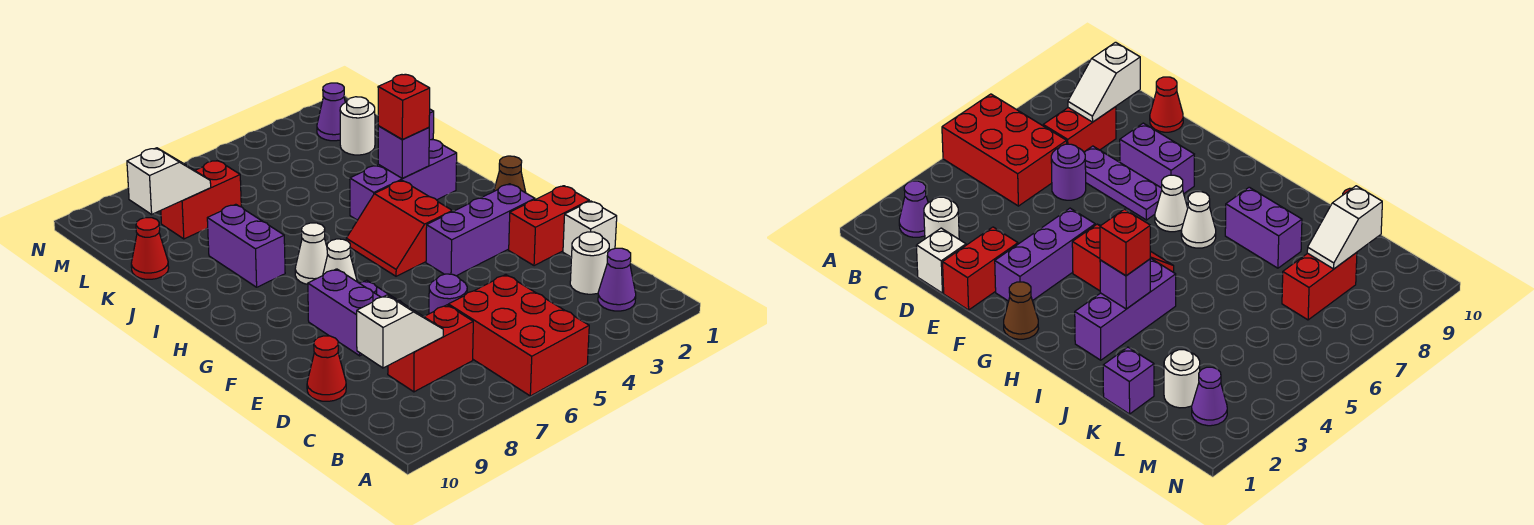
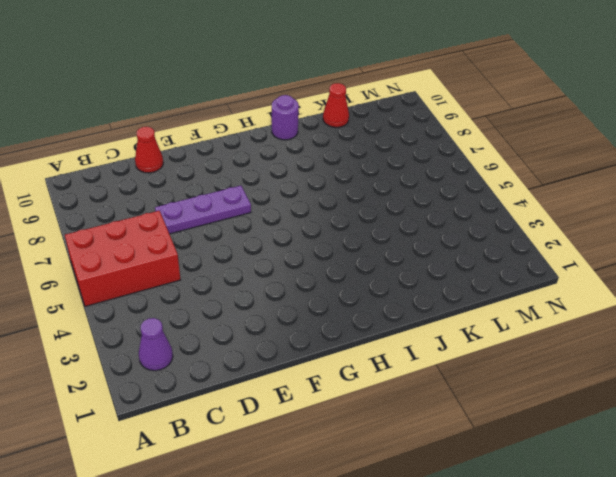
purple round brick I10 level 1 -> purple round brick D6 level 1
none -> white round brick C2 level 1
none -> red brick C7:C8 level 1
none -> white brick D1 level 1

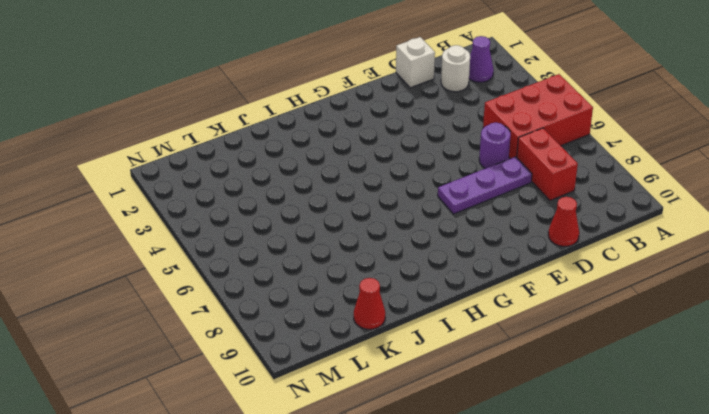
none -> red brick E1:E2 level 1
none -> purple brick E8:F8 level 1
none -> purple brick F2:F4 level 1

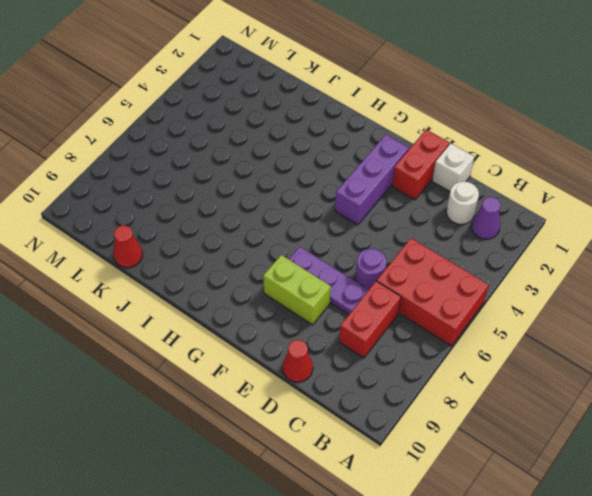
lime brick E8:F8 level 1 -> purple brick E8:F8 level 1
none -> brown cone G1 level 1
none -> red slope G4:H5 level 1 top 4
none -> white cone G7 level 1

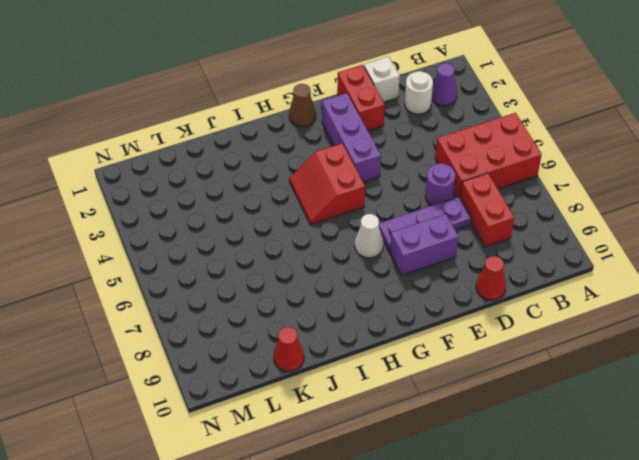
red slope G4:H5 level 1 top G -> red slope G4:H5 level 1 top 4
none -> white cone H7 level 1
none -> purple brick I2:I4 level 1
none -> purple brick I8:J8 level 1

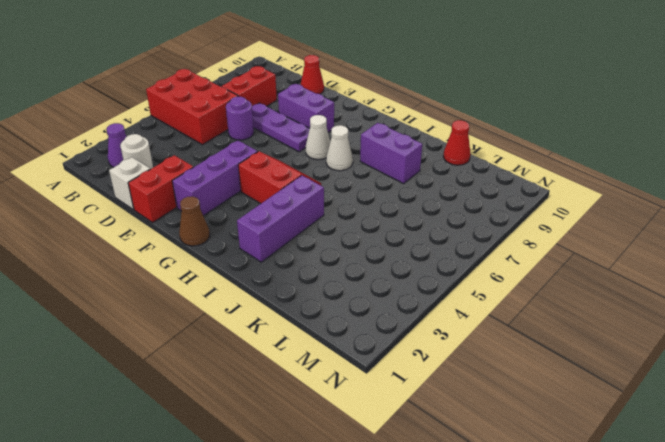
none -> purple brick K1 level 1
none -> white round brick L2 level 1
none -> red brick L7:L8 level 1

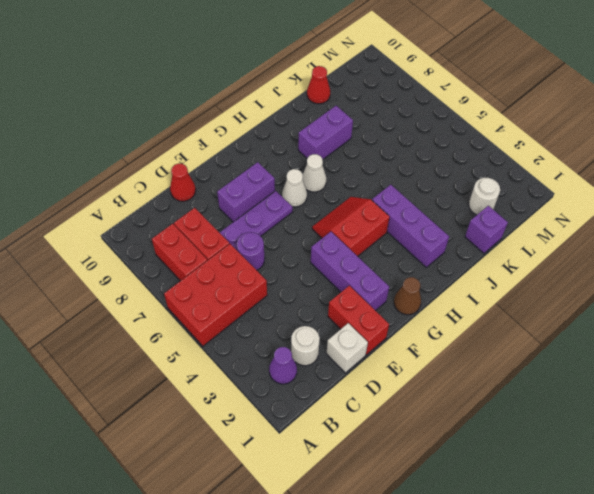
red brick B7:B8 level 1 -> red brick L7:L8 level 1
none -> purple cone M2 level 1
none -> white slope C8:C9 level 2 top 9
none -> purple brick I3 level 2

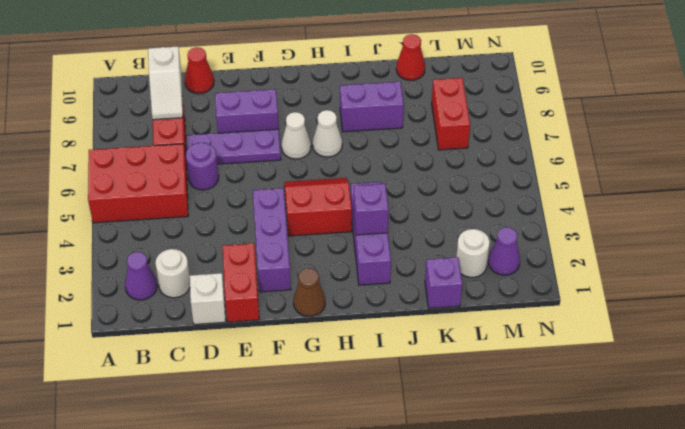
none -> white slope L8:L9 level 2 top 9
none -> red brick I3 level 3

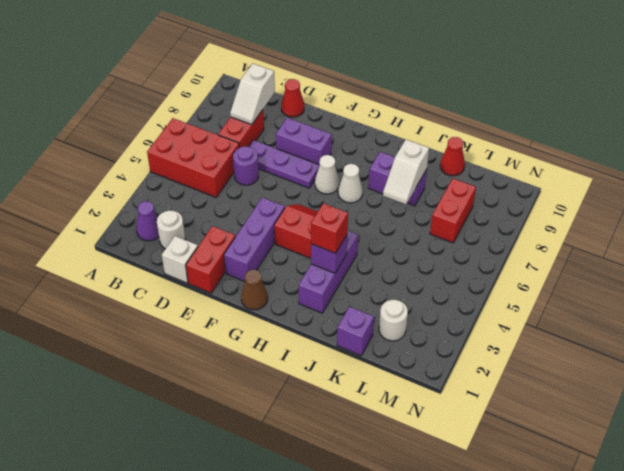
white slope J7:J8 level 2 top 8 -> white slope L8:L9 level 2 top 9
none -> purple cone M2 level 1

